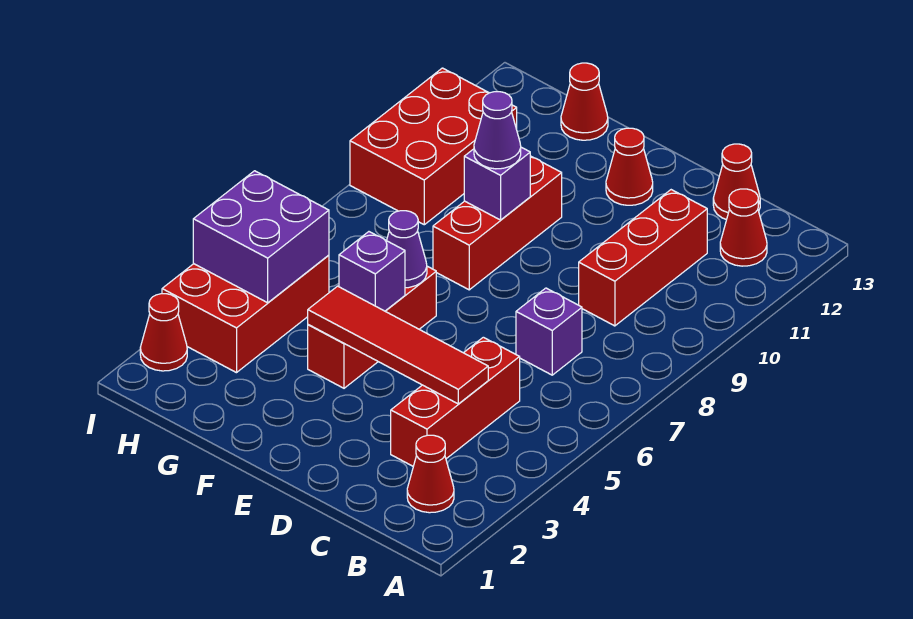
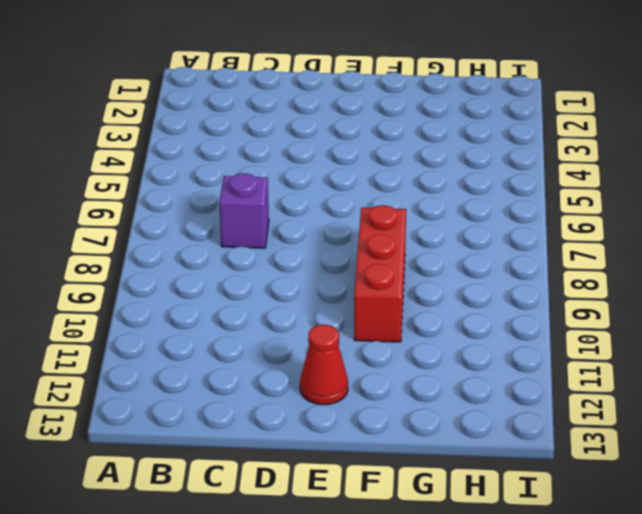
none -> red cone B2 level 1
none -> red cone B12 level 1
none -> red brick C3:C5 level 1

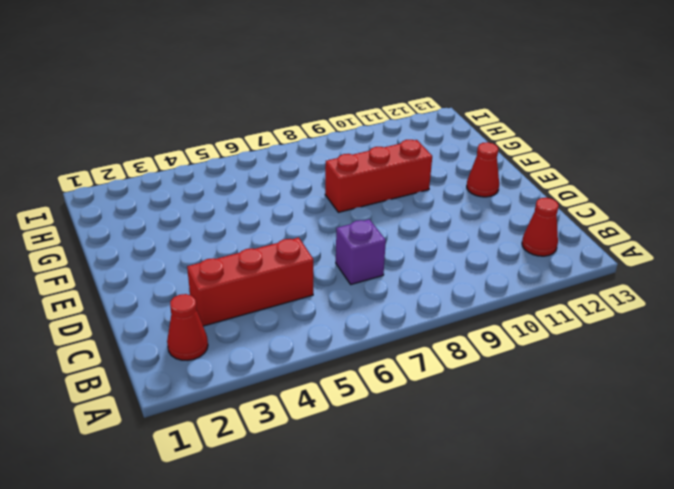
none -> red brick C9:C11 level 1
none -> red cone C13 level 1
none -> red brick F4:F6 level 1

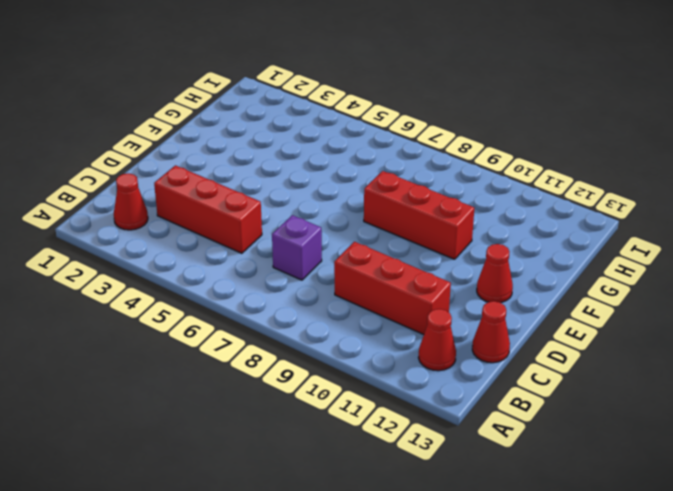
none -> red brick F4:F6 level 1
none -> red cone G13 level 1
none -> red brick H3:I5 level 1

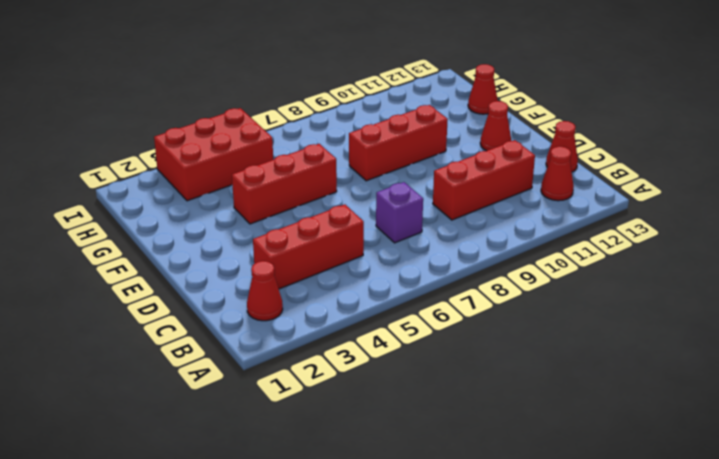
none -> red brick H9:I11 level 1
none -> red cone I2 level 1
none -> red tile C4:F4 level 2

